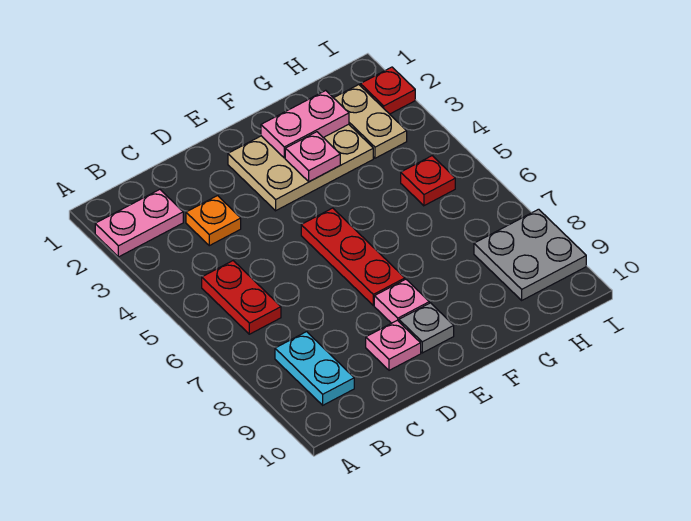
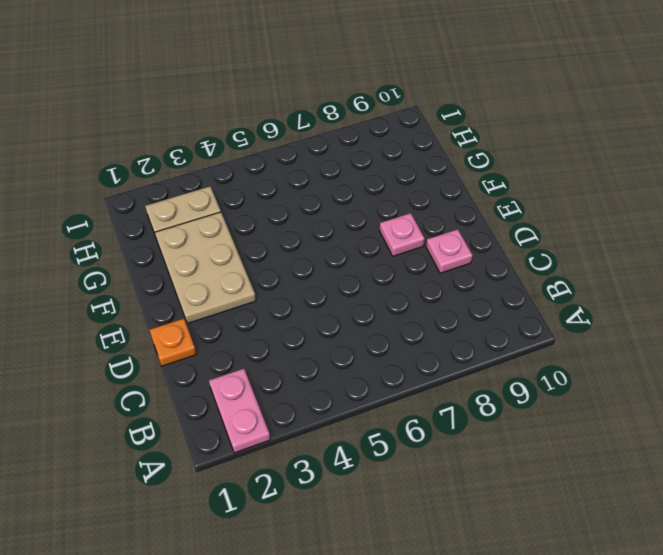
orange plate D1 level 1 -> orange plate C3 level 1
none -> red plate B5:B6 level 1
none -> cyan plate B8:B9 level 1
none -> red plate E5:E7 level 1

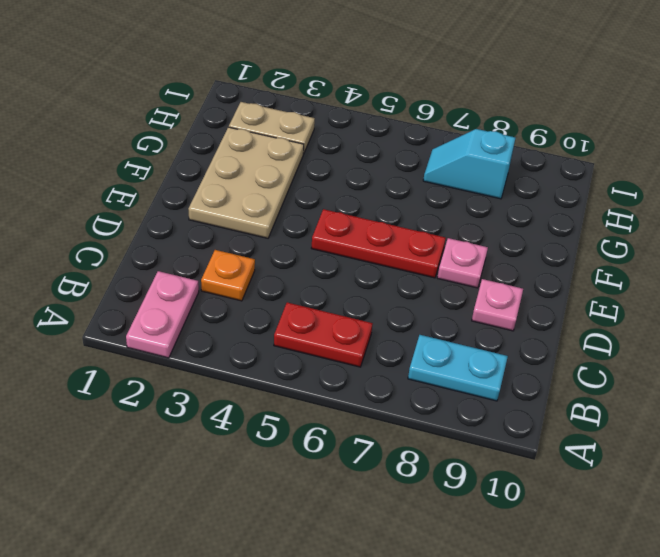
cyan slope H7:H8 level 1 top 8 -> grey plate H8:I9 level 1
none -> grey plate E9 level 1
none -> red plate H5 level 1
none -> red plate I2 level 1

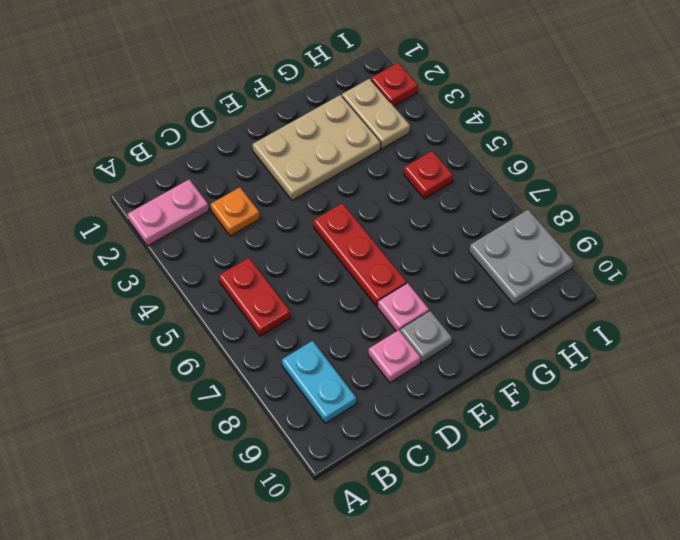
none -> pink plate F2:G2 level 2
none -> pink plate F3 level 2

